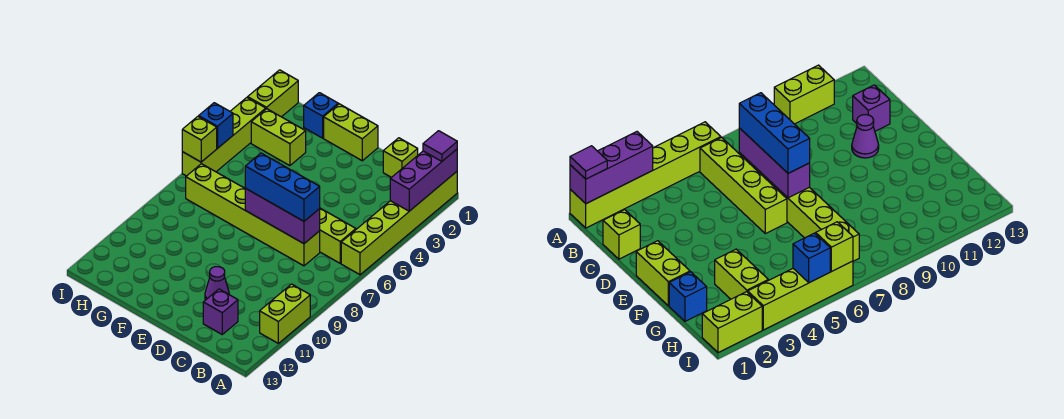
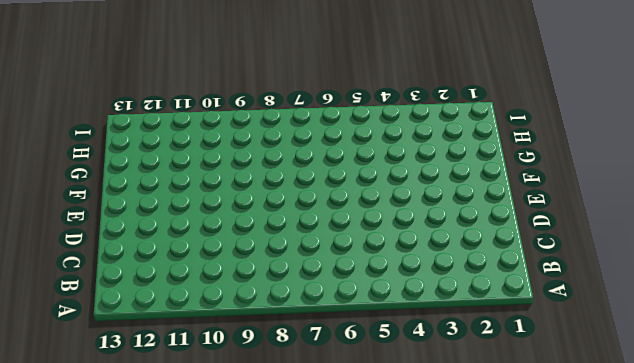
none -> lime brick A1:A6 level 1
none -> lime brick A10:A11 level 1
none -> lime brick B6:E6 level 1

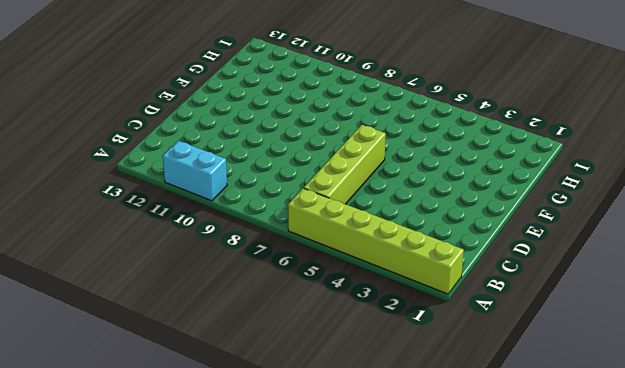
cyan brick A10:A11 level 1 -> lime brick A10:A11 level 1
none -> lime brick C1 level 1
none -> lime brick C7:H7 level 1
none -> purple brick C12 level 1

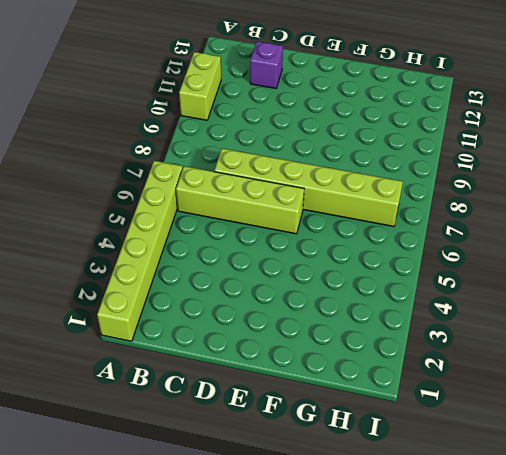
none -> lime brick C1 level 1
none -> purple cone D11 level 1
none -> lime brick E1:F1 level 1

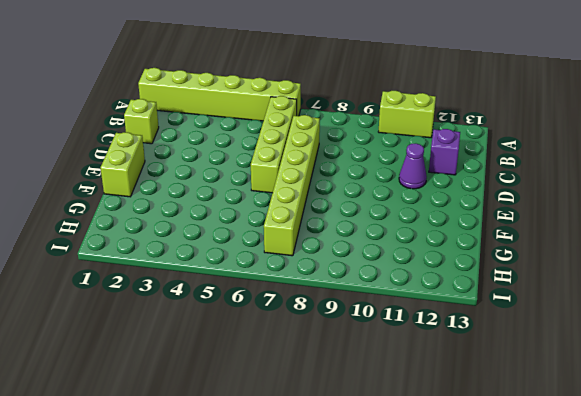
none -> blue brick G1 level 1
none -> lime brick G3:H3 level 1
none -> lime brick I1:I2 level 1

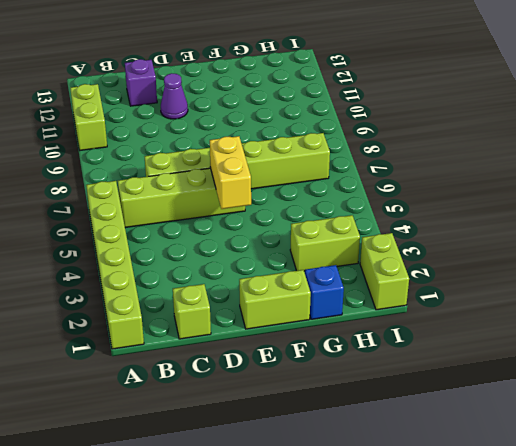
yellow brick E5:E6 level 2 -> none
none -> lime brick I3:I6 level 1
none -> purple brick A1:A3 level 2
none -> purple brick C7:E7 level 2

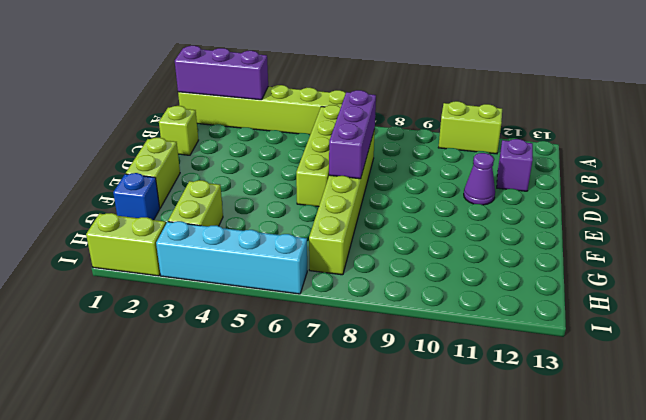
cyan brick I3:I6 level 1 -> lime brick I3:I6 level 1
none -> blue brick I5 level 2
none -> lime brick I6 level 2
none -> purple tile A1 level 3

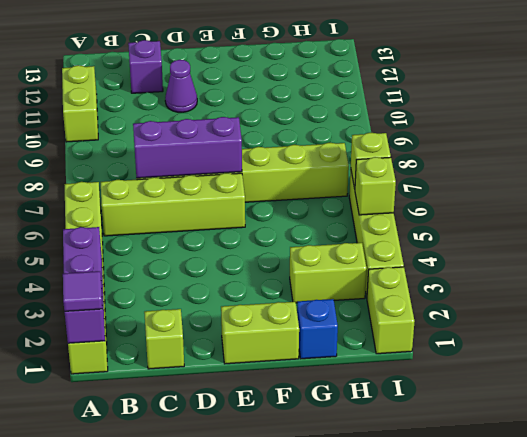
lime brick I5 level 2 -> blue brick I5 level 2
none -> blue brick C7:E7 level 3

